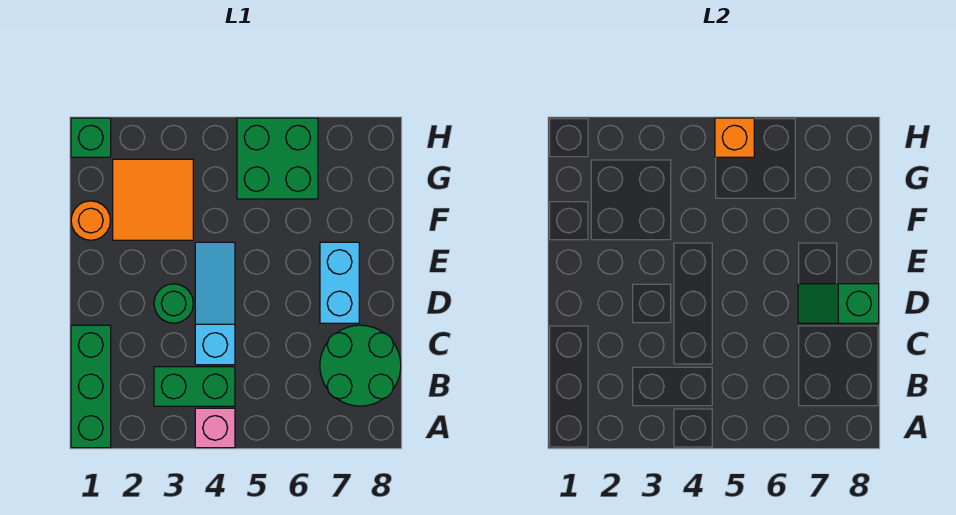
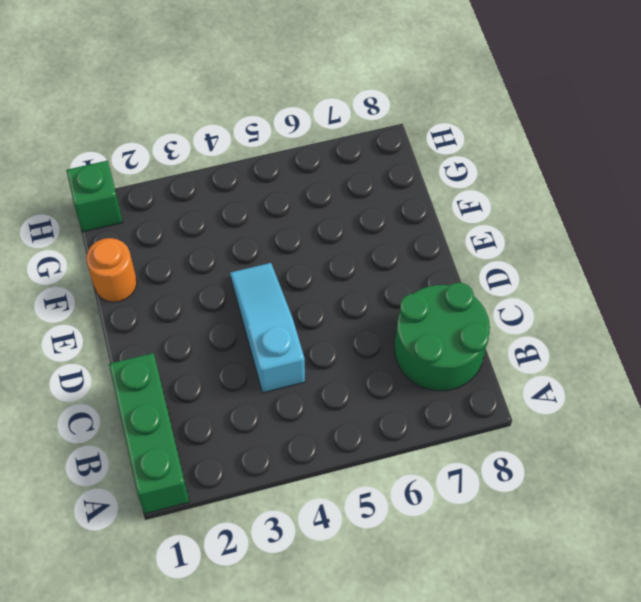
none -> pink brick A4 level 1
none -> green brick B3:B4 level 1
none -> green round brick D3 level 1

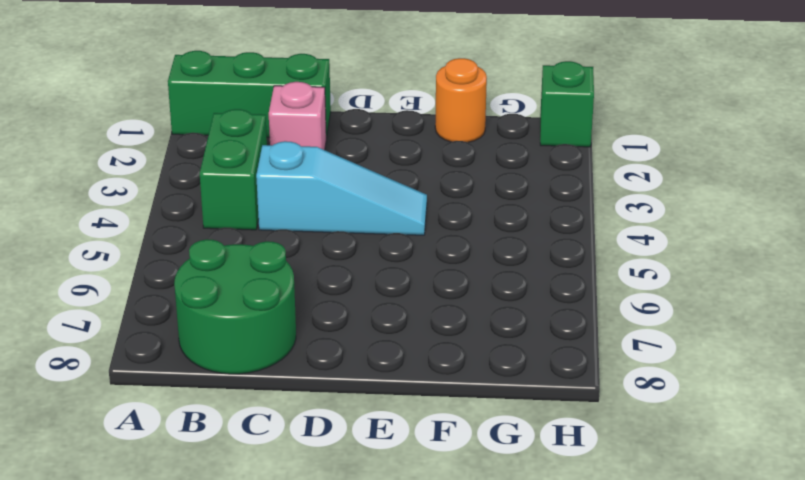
pink brick C2 level 1 -> pink brick A4 level 1
none -> green round brick D3 level 1
none -> cyan brick D7:E7 level 1
none -> orange tile F2:G3 level 1

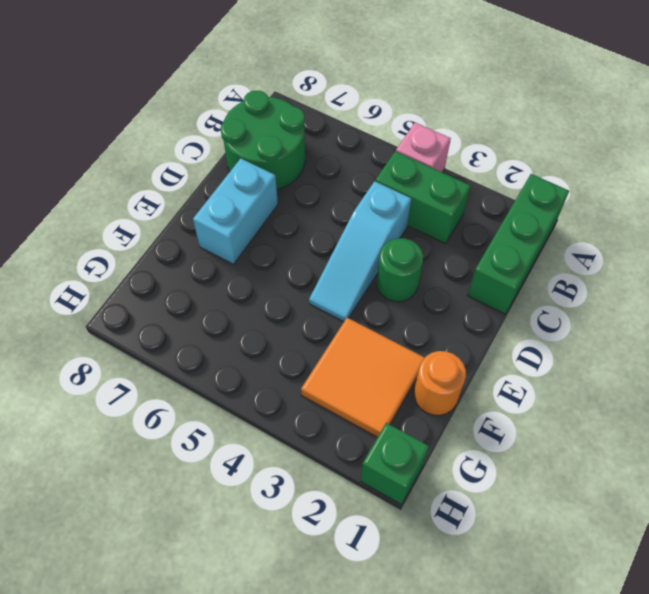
none -> green brick G5:H6 level 1
none -> green slope D7:D8 level 2 top 8
none -> orange brick H5 level 2

